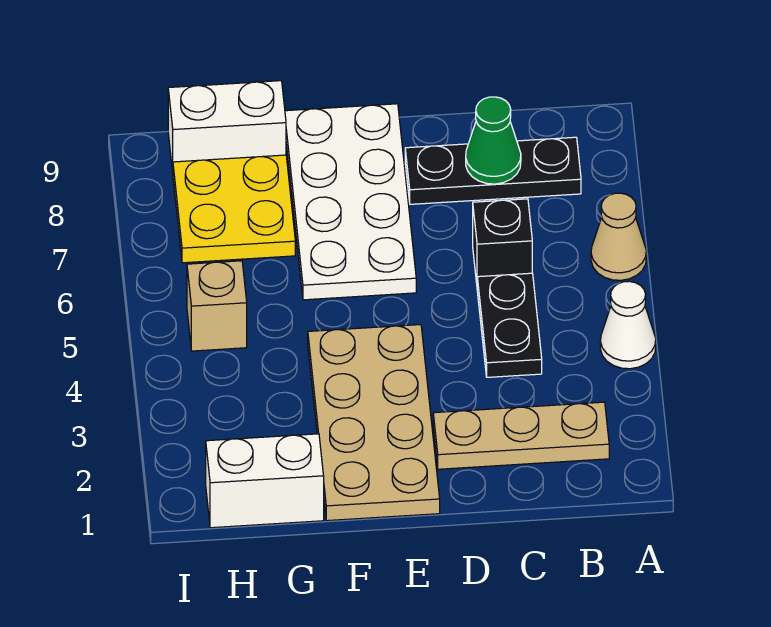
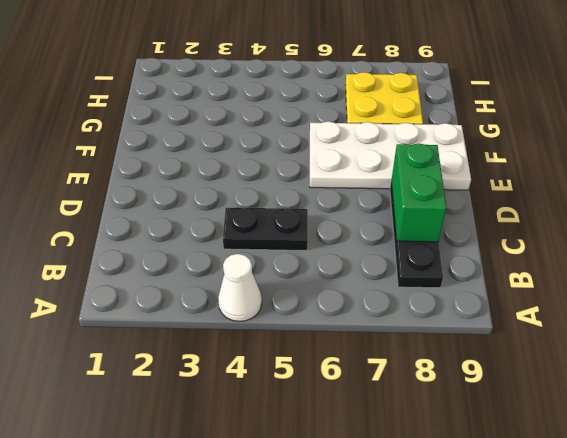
green brick C8:D8 level 2 -> green cone C8 level 2
none -> tan cone A6 level 1
none -> tan plate B2:D2 level 1
none -> black brick C6 level 1

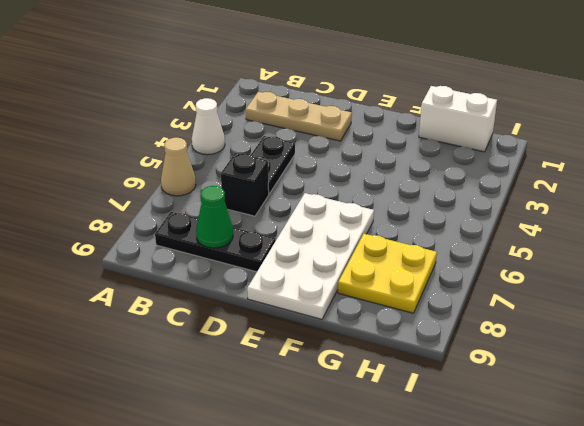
none -> tan plate E1:F4 level 1
none -> white brick G9:H9 level 1
none -> tan brick H5 level 1

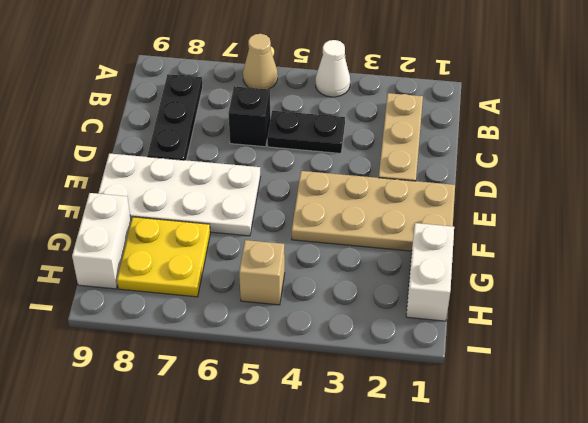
none -> green cone C8 level 2

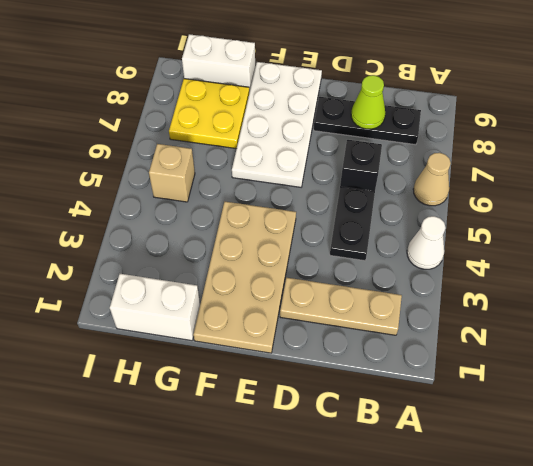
lime cone C8 level 2 -> green cone C8 level 2

